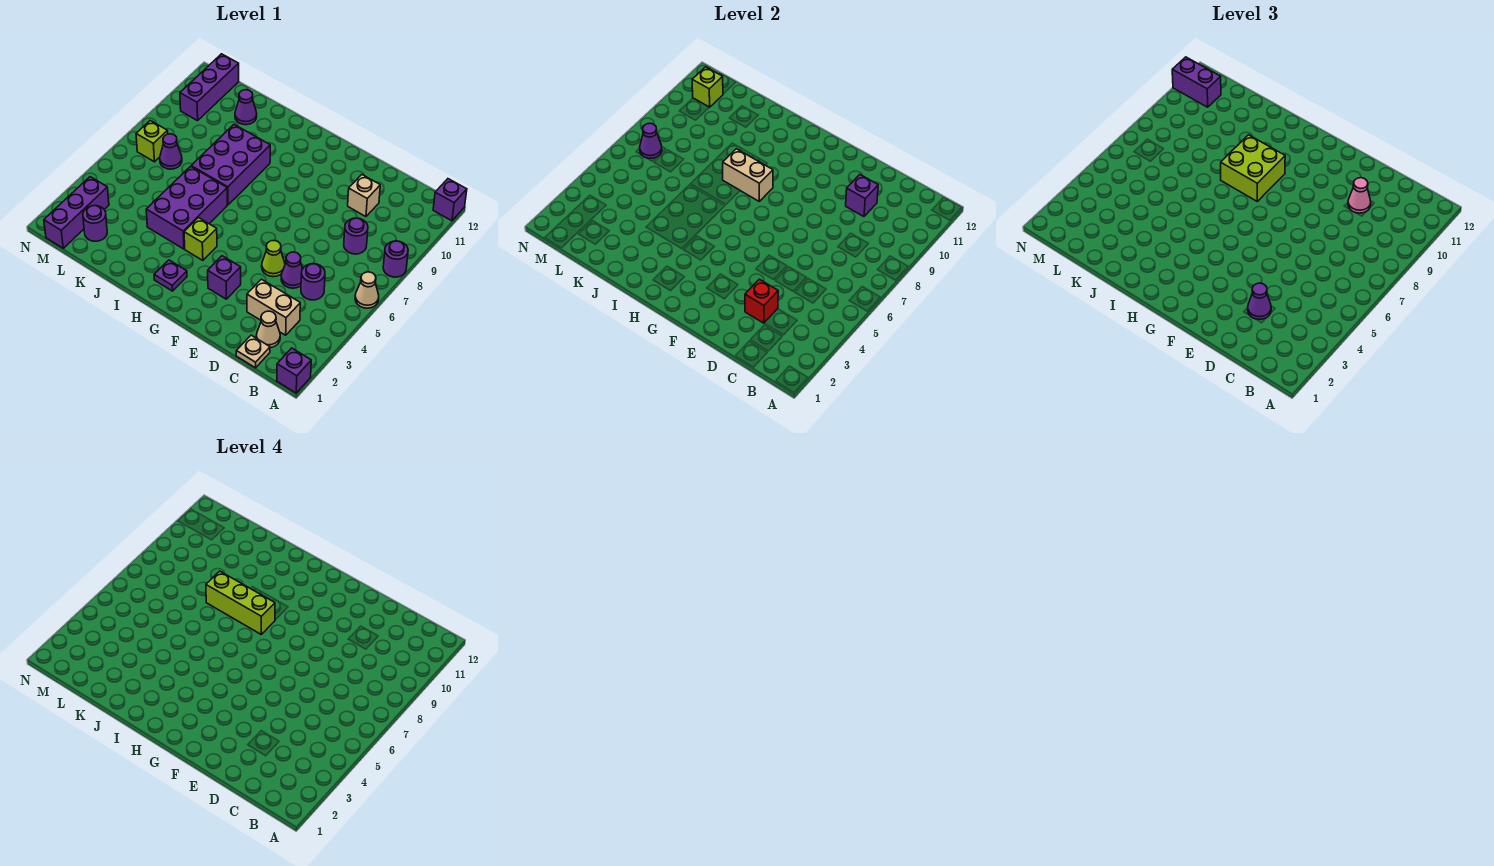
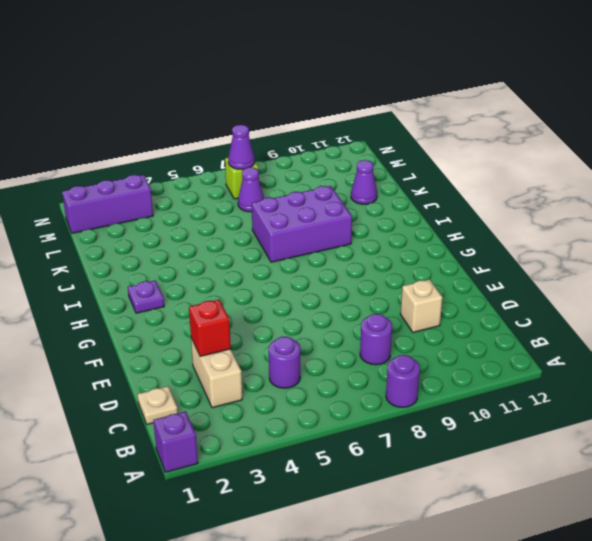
none -> tan cone A6 level 1
none -> purple brick A12 level 1
none -> tan cone C2 level 1
none -> purple cone D5 level 1

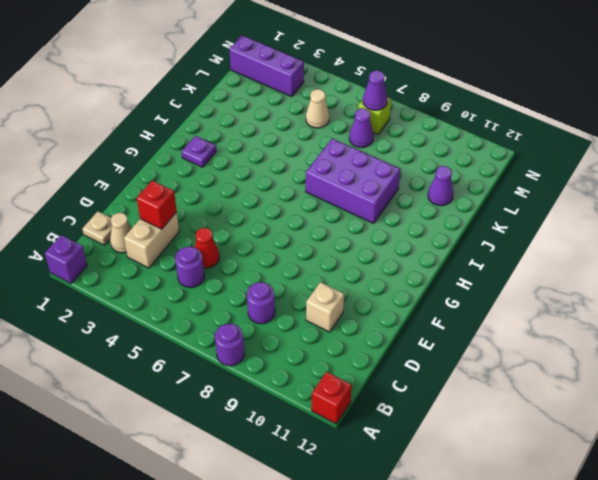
red brick A12 level 1 -> purple brick A12 level 1
red cone D5 level 1 -> purple cone D5 level 1
tan cone L5 level 1 -> tan cone A6 level 1
none -> lime cone E5 level 1
none -> purple brick F3 level 1
none -> lime brick H4 level 1
none -> purple brick I4:J6 level 1

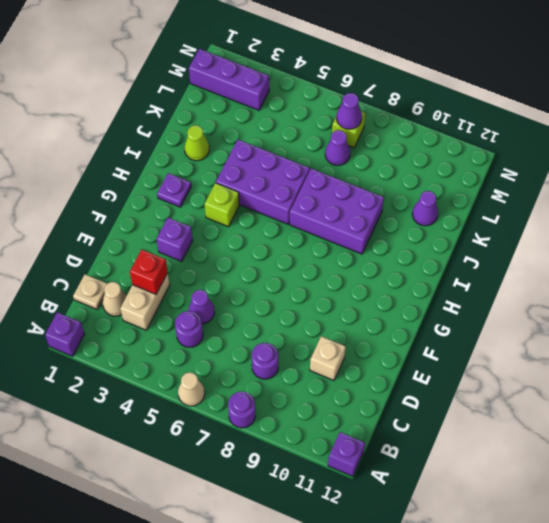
lime cone J2 level 1 -> lime cone E5 level 1
none -> purple round brick L2 level 1
none -> purple brick M10:M12 level 1
none -> purple brick D10 level 2
none -> tan brick H8:I8 level 2

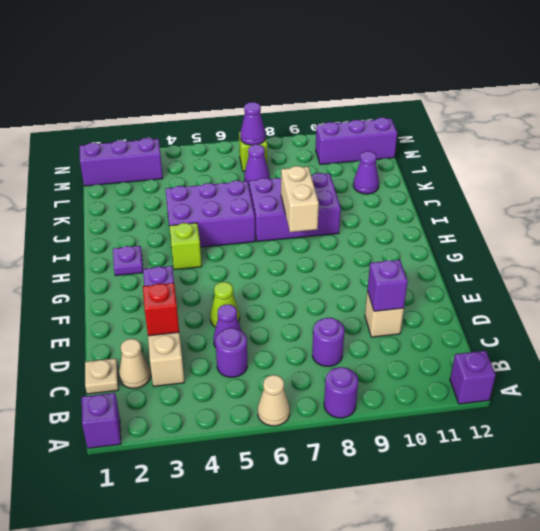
none -> purple round brick L2 level 1
none -> lime brick M11 level 2
none -> purple cone D3 level 3
none -> pink cone D10 level 3

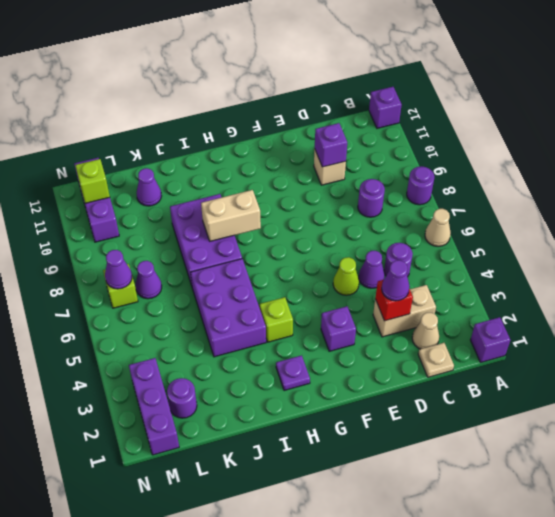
none -> pink cone D10 level 3
none -> lime brick H8:I9 level 3
none -> purple brick M11:N11 level 3
none -> lime brick H8:J8 level 4

